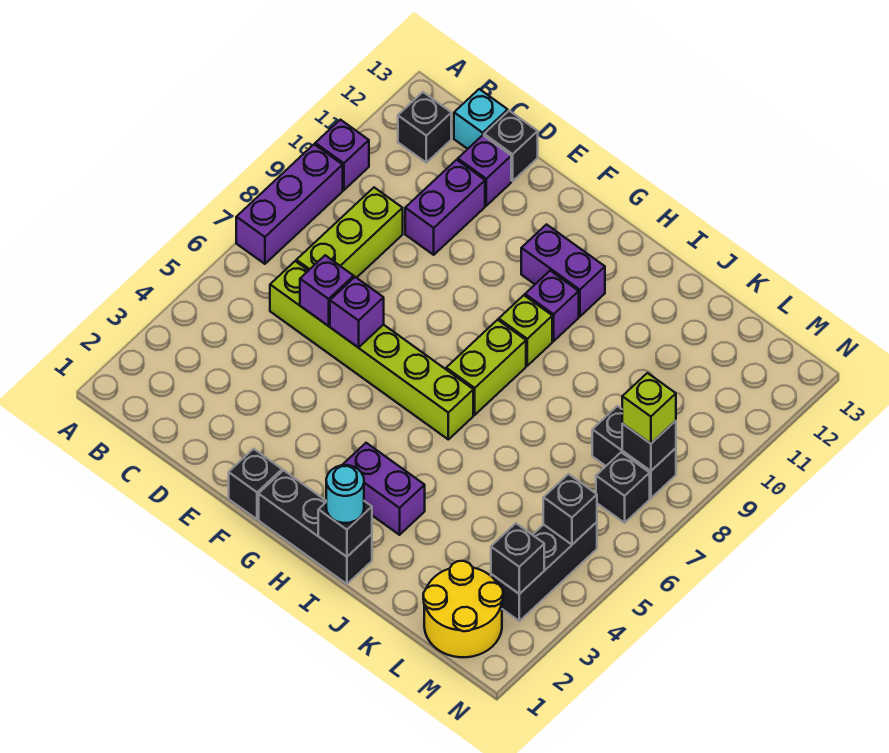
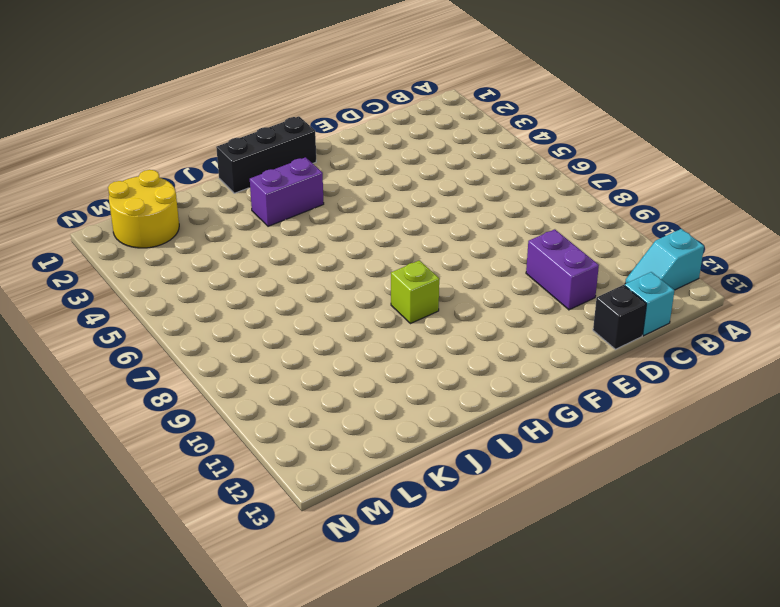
cyan slope A12:B12 level 1 top A -> black brick B12 level 1
none -> purple brick A7:A9 level 1
none -> purple brick A10 level 1
none -> lime brick C6:H6 level 1

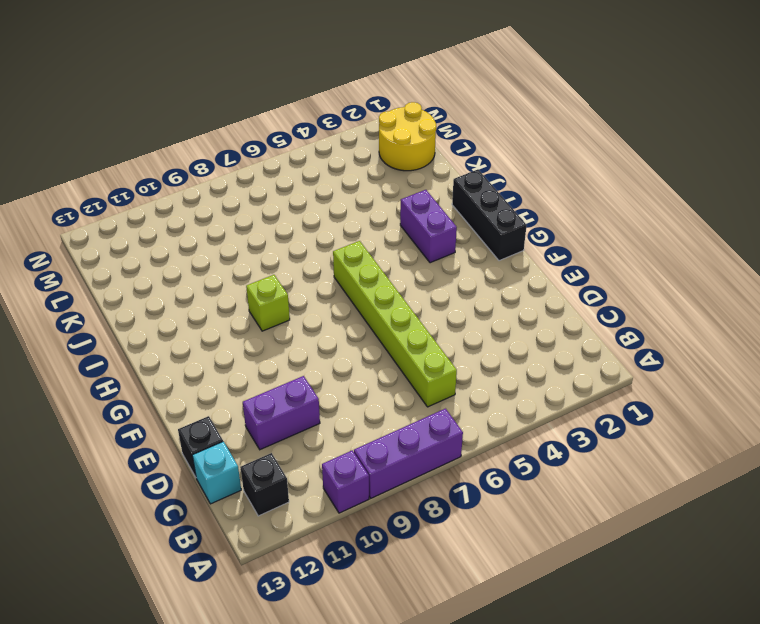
none -> lime brick C7:C9 level 1
none -> purple brick D12 level 1
none -> black brick F1 level 1

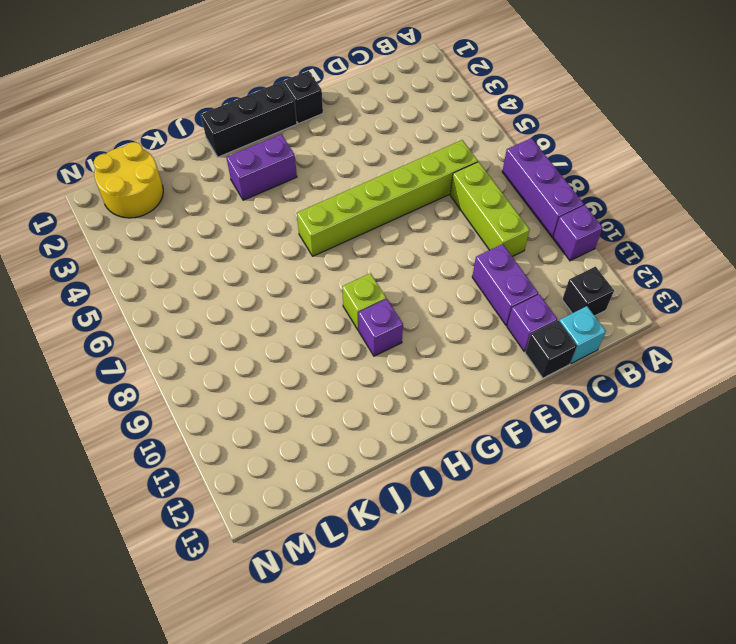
none -> purple brick G11:H11 level 1
none -> lime brick H7:H8 level 1
none -> black brick L8:M8 level 1

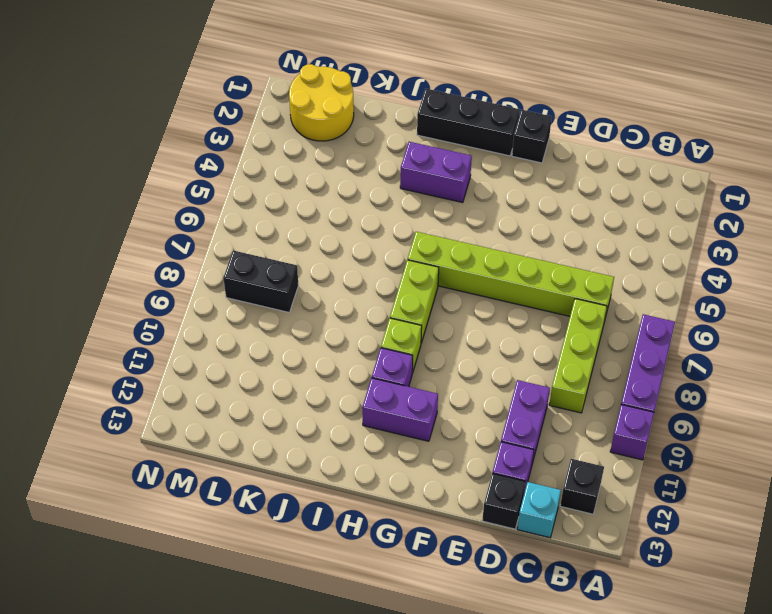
none -> black brick M3:M5 level 1
none -> black brick M7 level 1
none -> purple brick D6 level 2

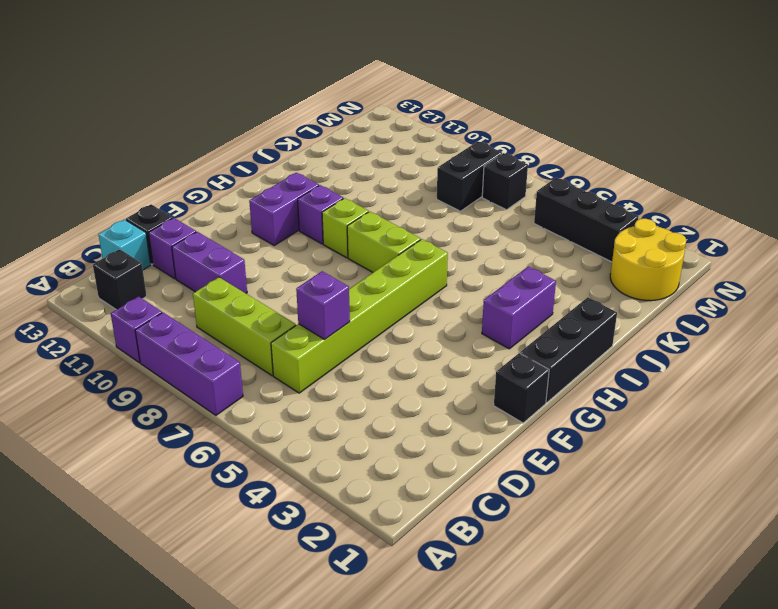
none -> purple brick E6 level 2
none -> black brick I1 level 2
none -> black brick M3 level 2

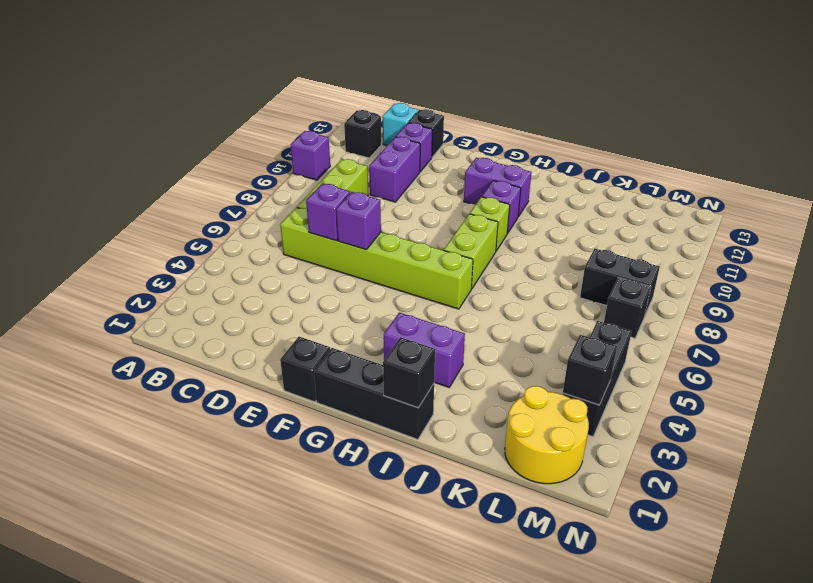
none -> purple brick A7:A9 level 1
none -> black brick M5 level 2
none -> black brick M8 level 2

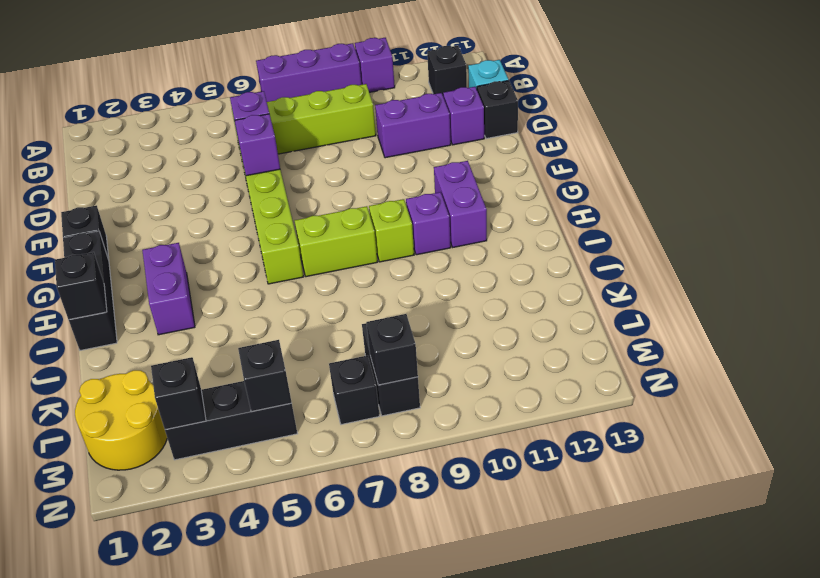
none -> cyan round brick I1 level 3
none -> lime brick M8 level 3

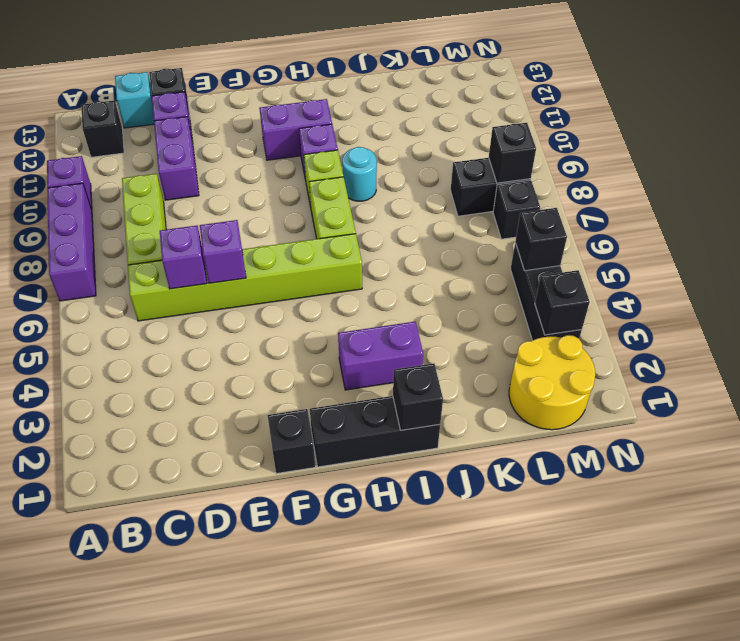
cyan round brick I9 level 1 -> cyan round brick I1 level 3
none -> lime brick M8 level 3

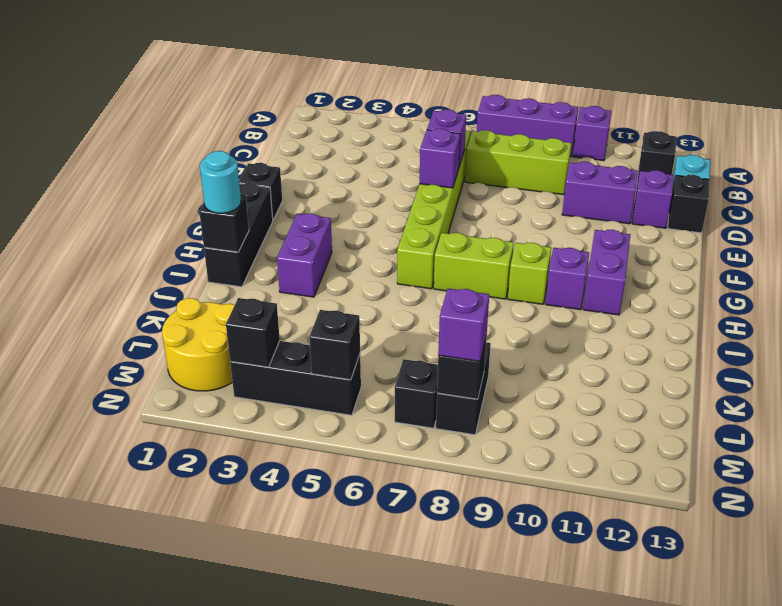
purple brick M8 level 3 -> lime brick M8 level 3

